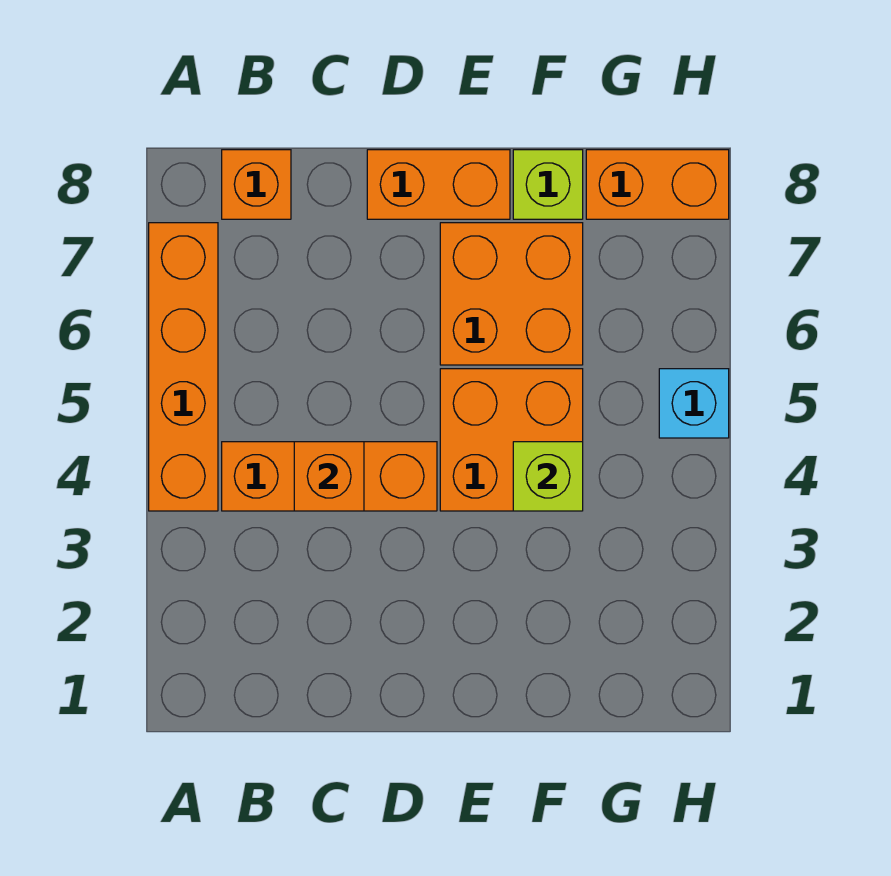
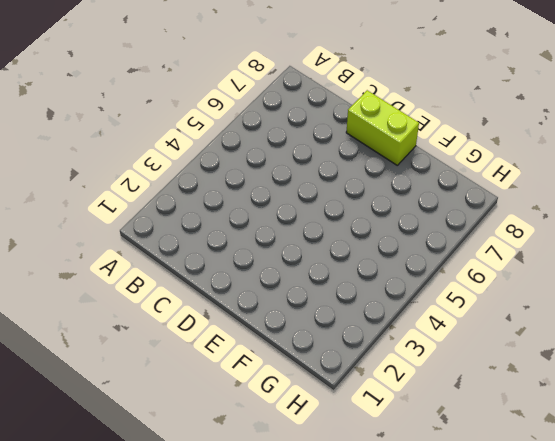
lime brick D8:E8 level 1 -> orange brick D8:E8 level 1
none -> orange brick A4:A7 level 1
none -> orange brick B4:D4 level 1

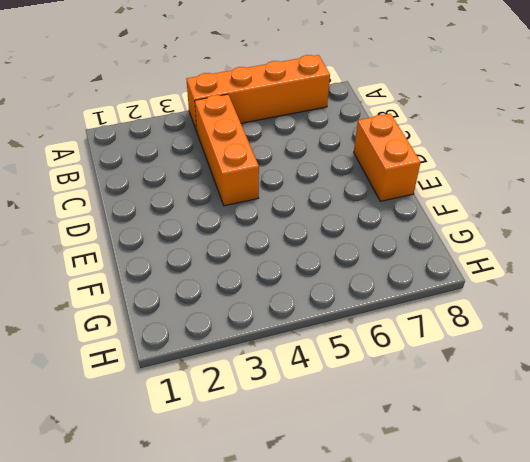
none -> orange brick B8 level 1
none -> orange brick E4:F5 level 1

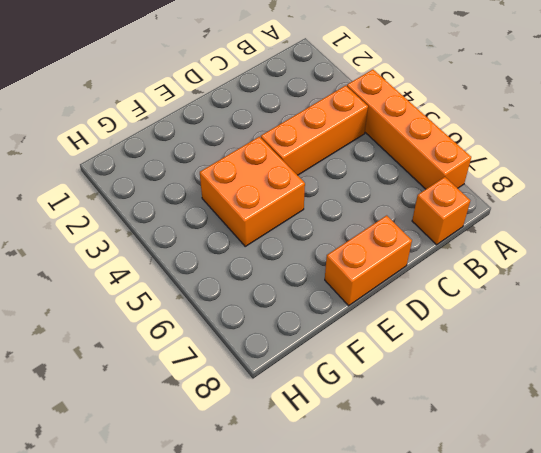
none -> orange brick E6:F7 level 1
none -> lime brick F8 level 1

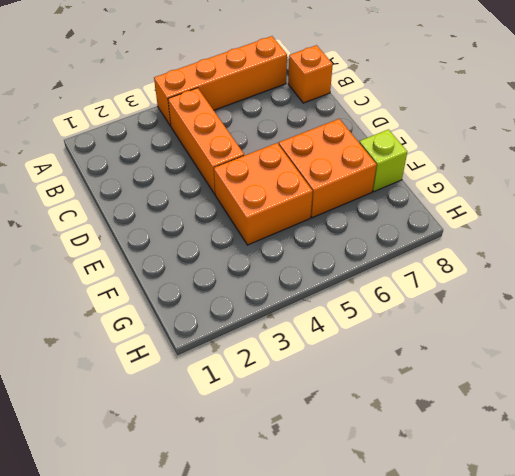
none -> orange brick D8:E8 level 1
none -> orange brick G8:H8 level 1

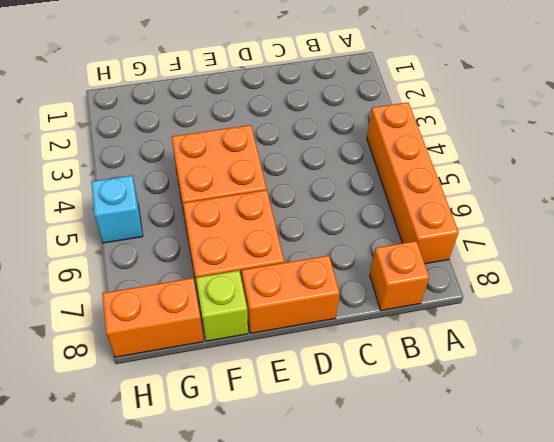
none -> orange brick B4:D4 level 1
none -> orange brick C4 level 2

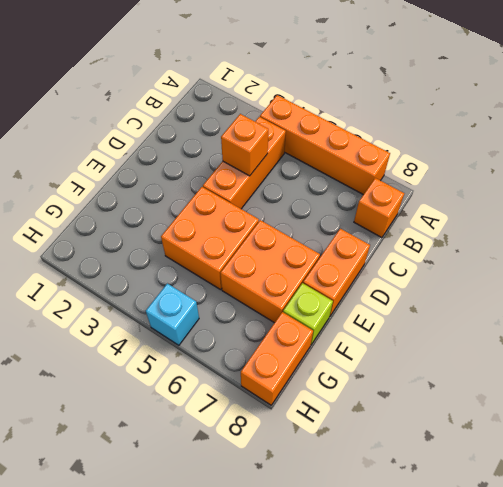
none -> lime brick F4 level 2

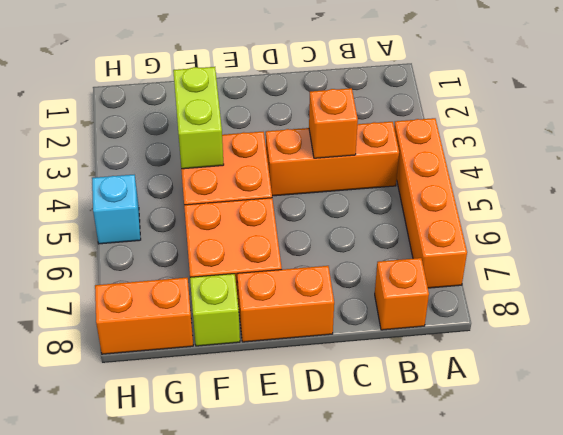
lime brick F3:F4 level 2 -> lime brick F4 level 2

